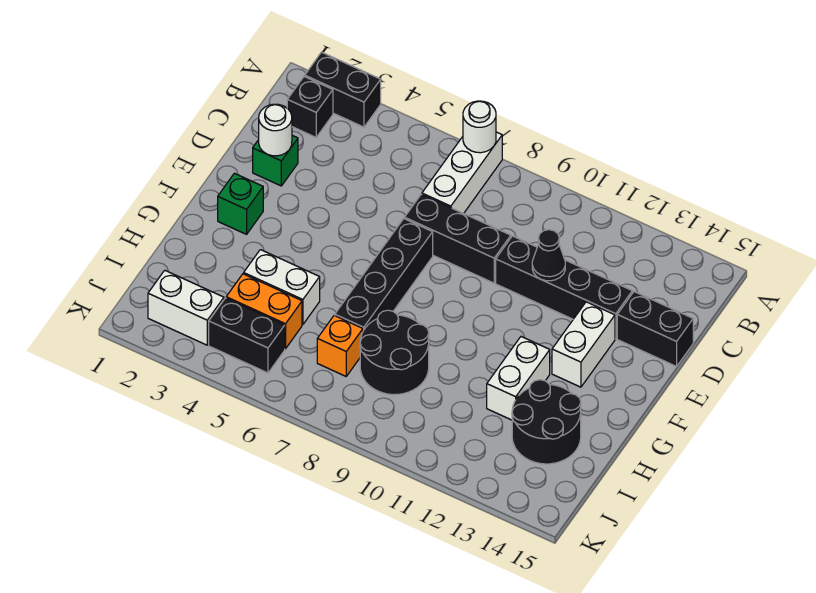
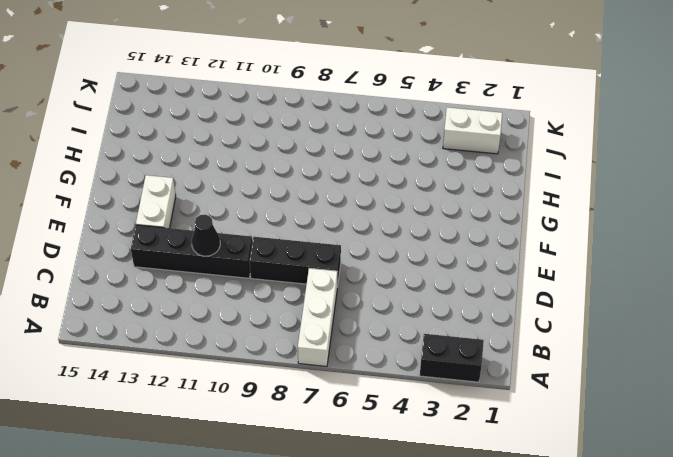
none -> black brick B2 level 1
none -> green brick D2 level 1
none -> black brick D14:D15 level 1

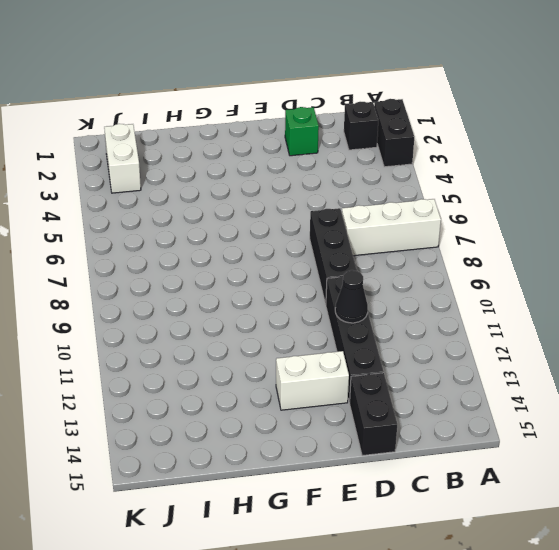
none -> black brick E7:H7 level 1
none -> green brick F2 level 1
none -> white brick G12:H12 level 1

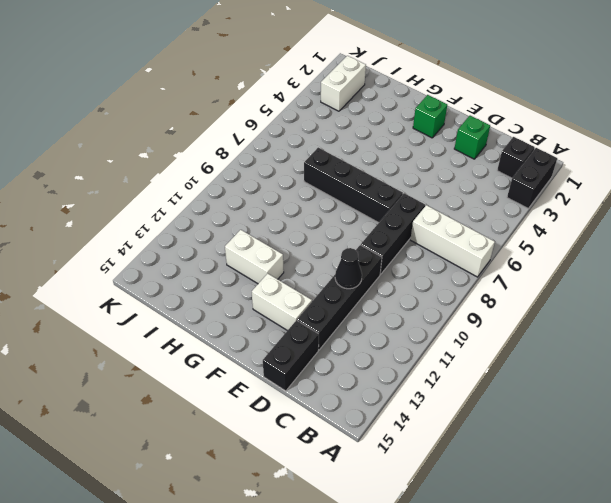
none -> white brick H4:H5 level 1
none -> black round brick H8:I9 level 1
none -> black round brick H13:I14 level 1

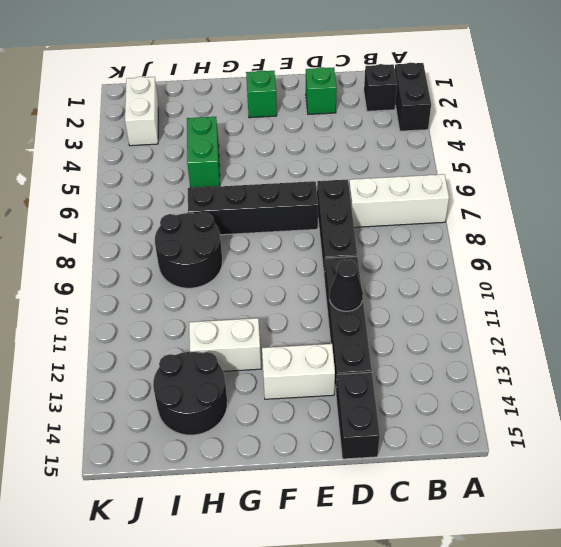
green brick H4:H5 level 1 -> white brick H4:H5 level 1
none -> orange brick I4:I5 level 1
none -> orange brick I7 level 1
none -> black brick J4:J5 level 1

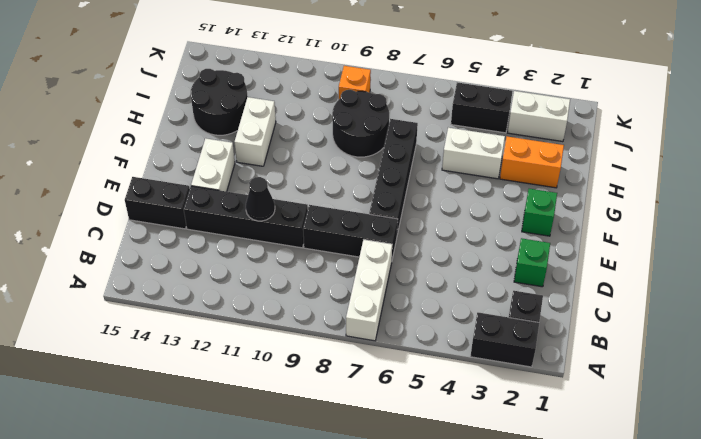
orange brick H2:H3 level 1 -> orange brick I4:I5 level 1
orange brick J9 level 1 -> orange brick I7 level 1
none -> white round brick A7 level 2
none -> white round brick D2 level 2

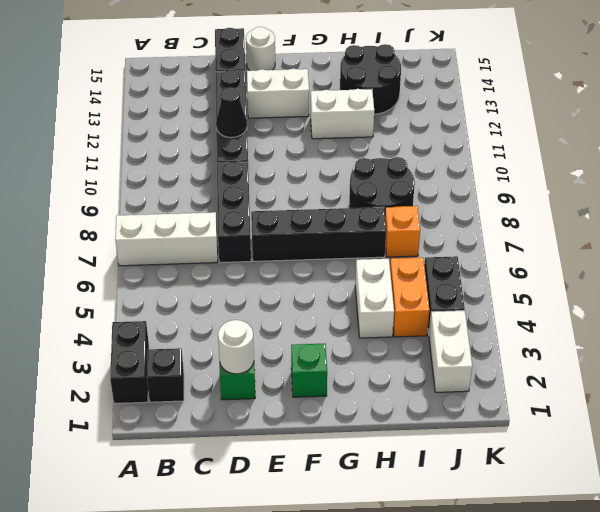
white round brick E15 level 1 -> white round brick A7 level 2

